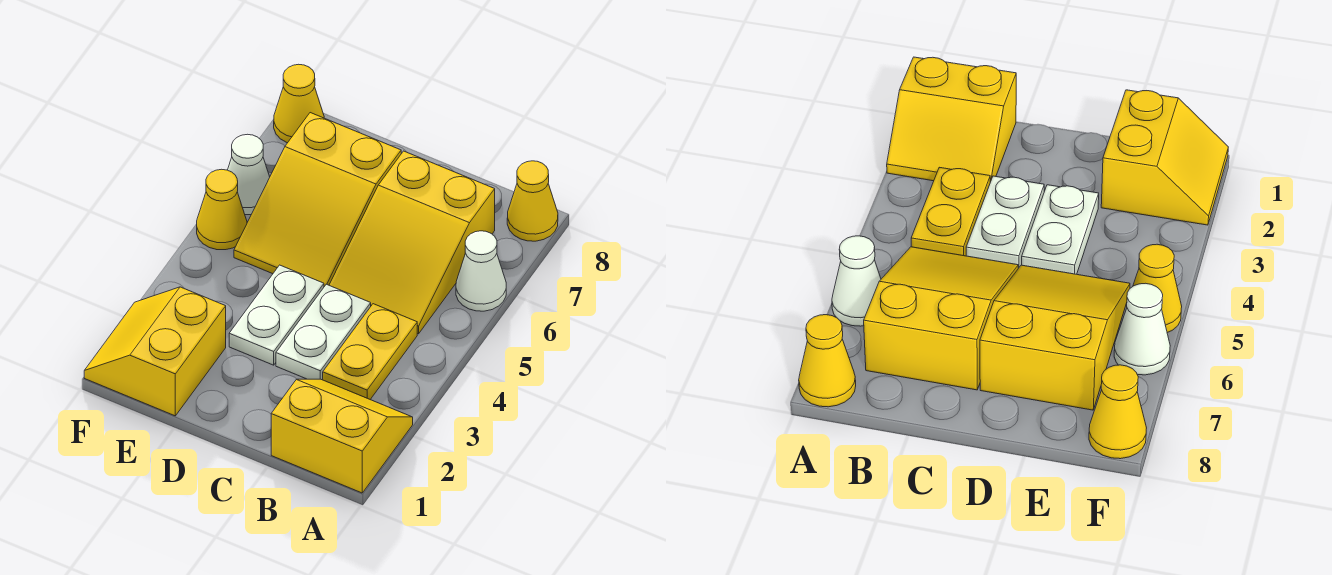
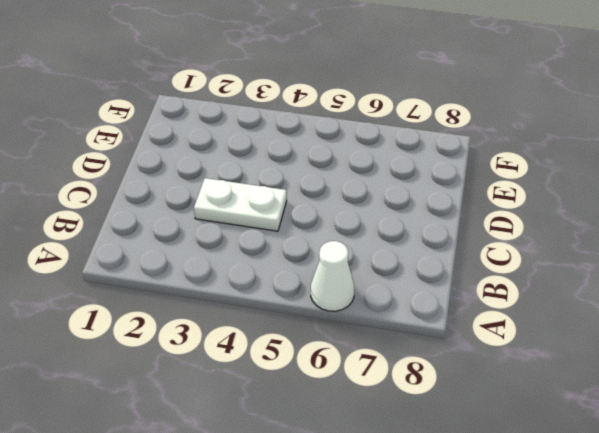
none -> yellow slope A1:B2 level 1 top 1
none -> yellow cone A8 level 1
none -> yellow plate B3:B4 level 1

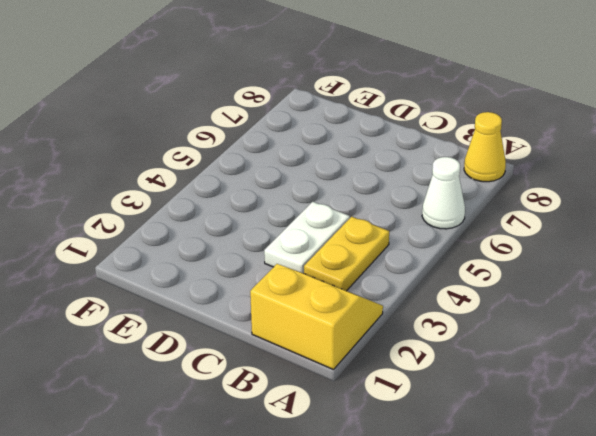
none -> yellow slope B5:C7 level 1 top 7
none -> white plate D3:D4 level 1
none -> yellow slope D5:E7 level 1 top 7

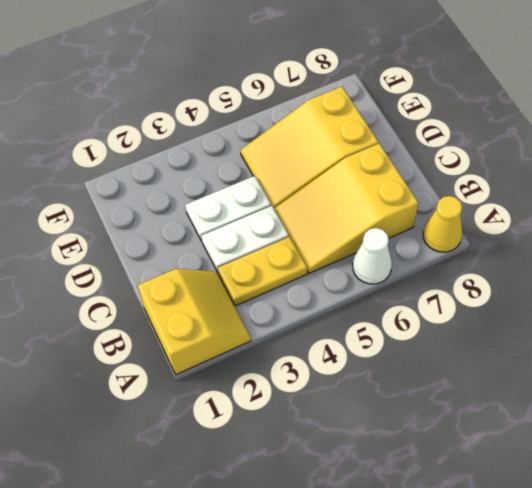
none -> yellow slope E1:F2 level 1 top E
none -> yellow cone F5 level 1
none -> white cone F6 level 1

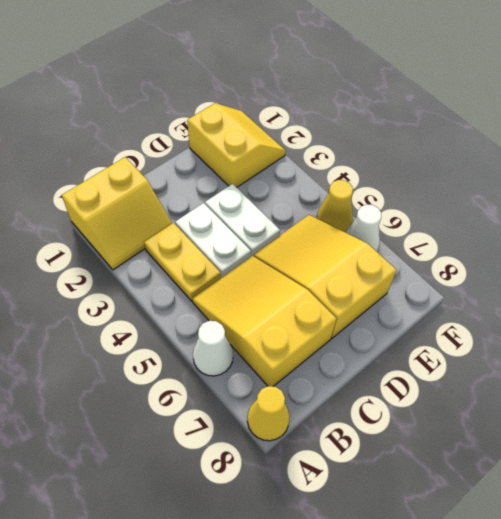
none -> yellow cone F8 level 1

